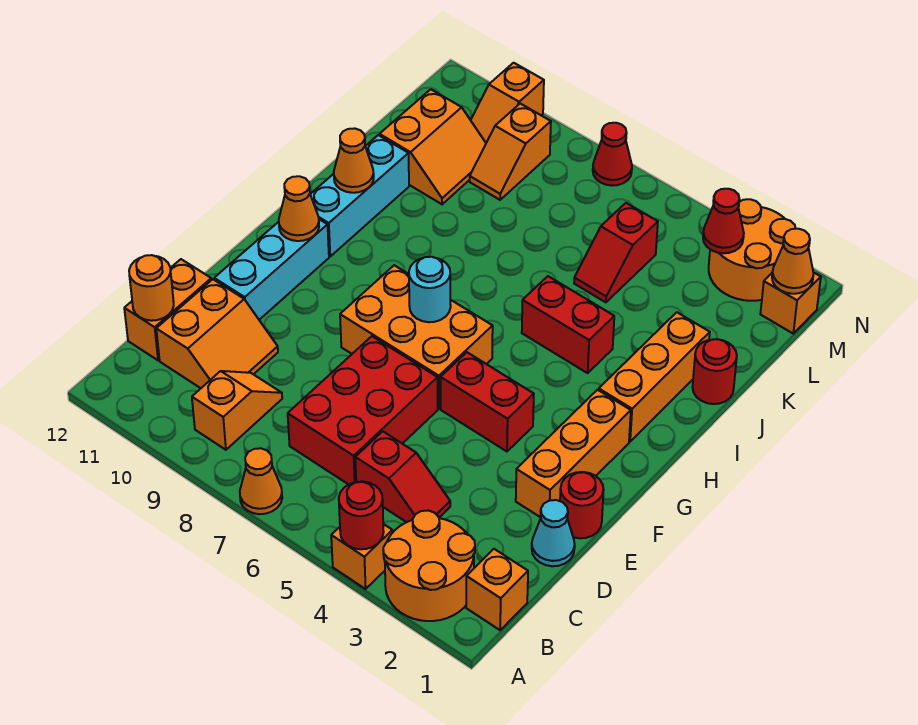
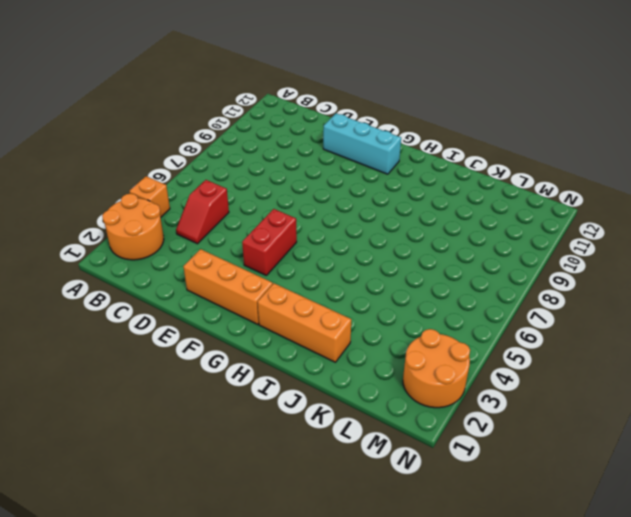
none -> orange cone A7 level 1
none -> orange brick B1 level 1
none -> orange slope B9:C9 level 1 top B
none -> red brick C6:E7 level 1

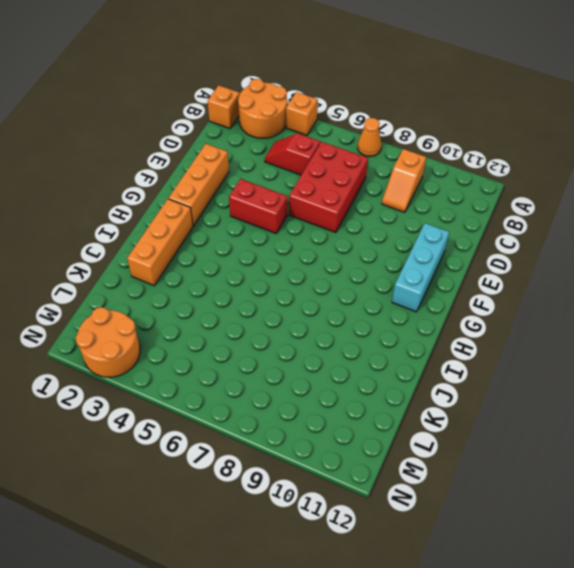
none -> orange slope C10:D11 level 1 top 11
none -> orange brick C12:D12 level 1
none -> cyan cone D1 level 1
none -> red round brick E1 level 1

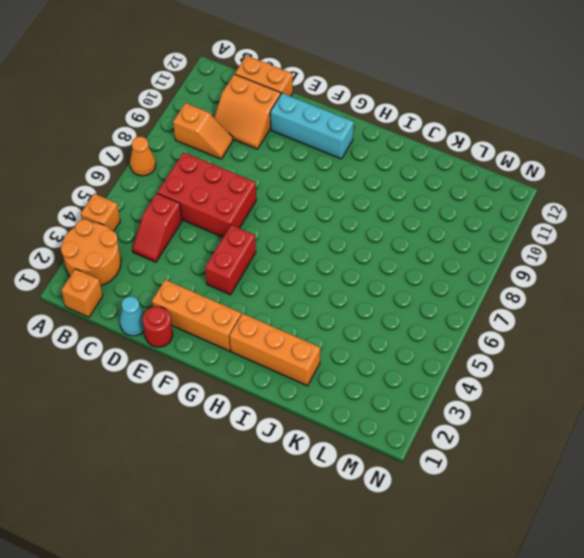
none -> orange brick F6:G8 level 1
none -> cyan brick H11:J11 level 1
none -> red brick I4:I5 level 1
none -> red round brick J1 level 1

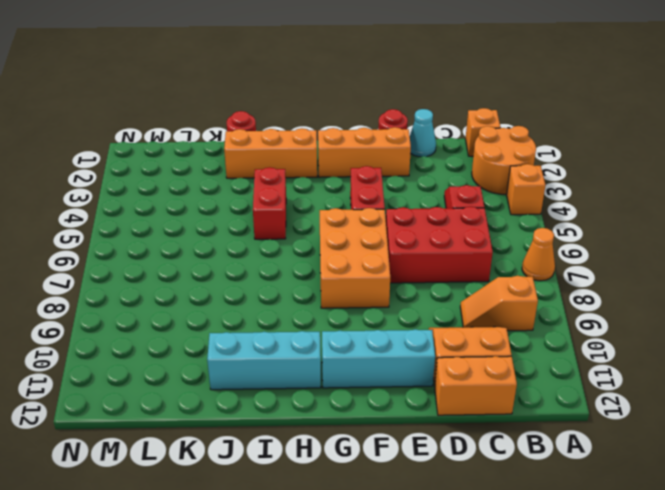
none -> red slope K5:L5 level 1 top L
none -> orange slope K10:L11 level 1 top 11
none -> orange slope L9:M9 level 1 top M
none -> orange brick M1 level 1

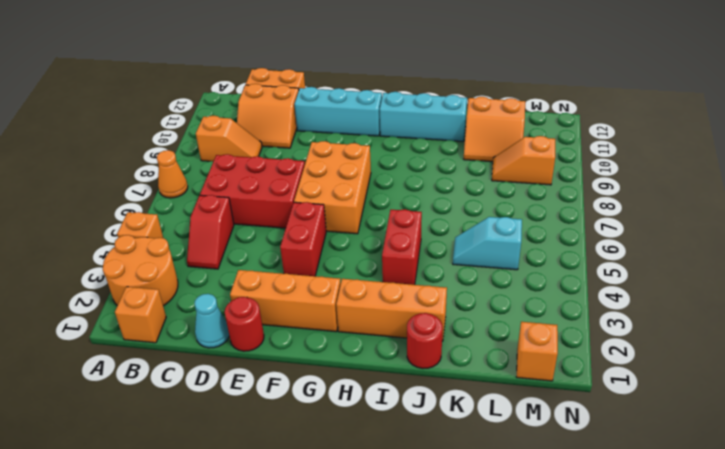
cyan slope K5:L5 level 1 top L -> red slope K5:L5 level 1 top L
none -> orange round brick M2:N3 level 1
none -> orange slope M10:N10 level 1 top N
none -> red cone N7 level 1
none -> red round brick A4 level 2

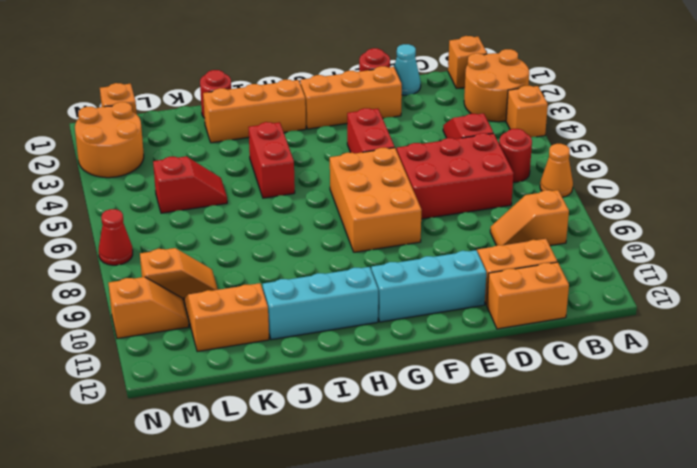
red round brick B6 level 1 -> red round brick A4 level 2
none -> orange round brick C12 level 2
none -> cyan round brick G7 level 2
none -> orange cone G11 level 2
none -> orange cone I11 level 2

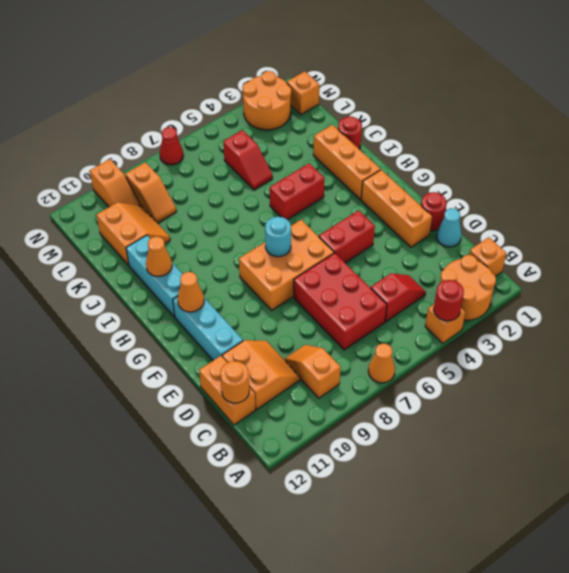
none -> orange cone M1 level 2
none -> red cone M3 level 2

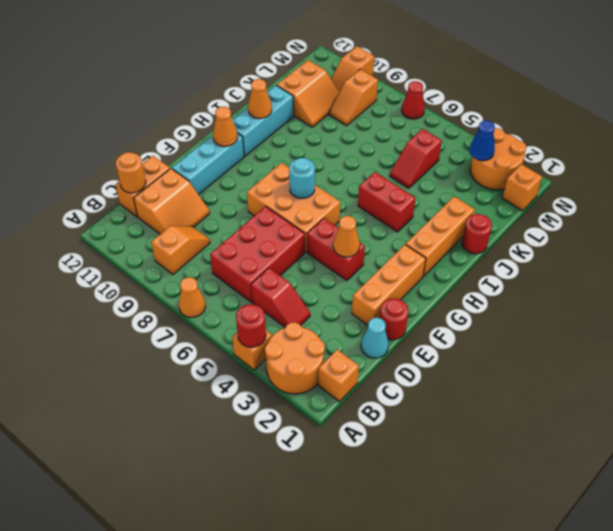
orange cone F4 level 2 -> orange cone M1 level 2
blue cone M3 level 2 -> red cone M3 level 2

